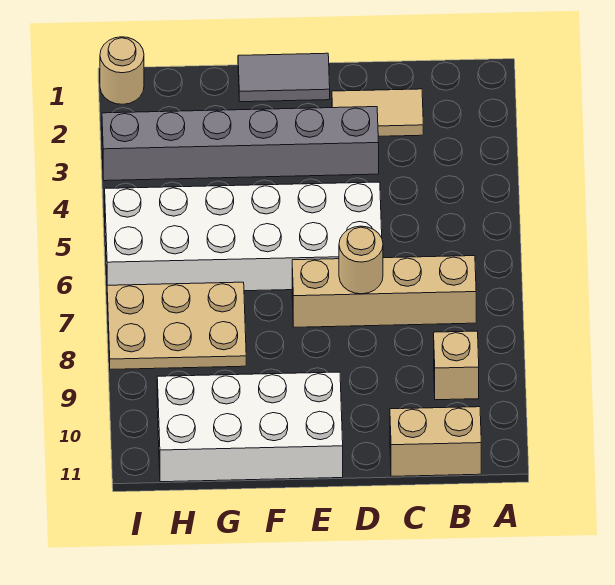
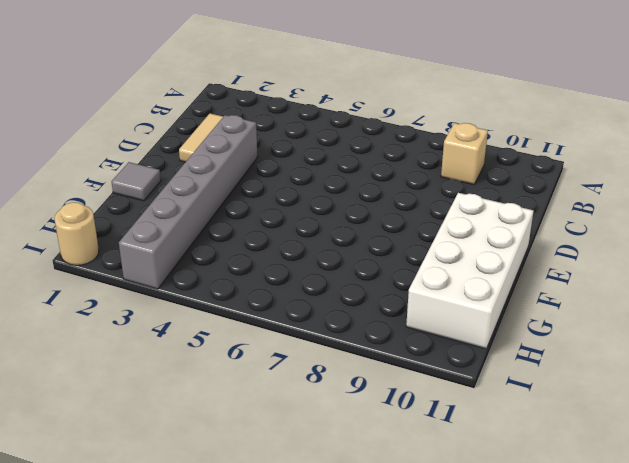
grey tile F1 level 1 -> grey tile E1:F1 level 1
none -> tan brick B7:E7 level 1
none -> tan brick B11:C11 level 1

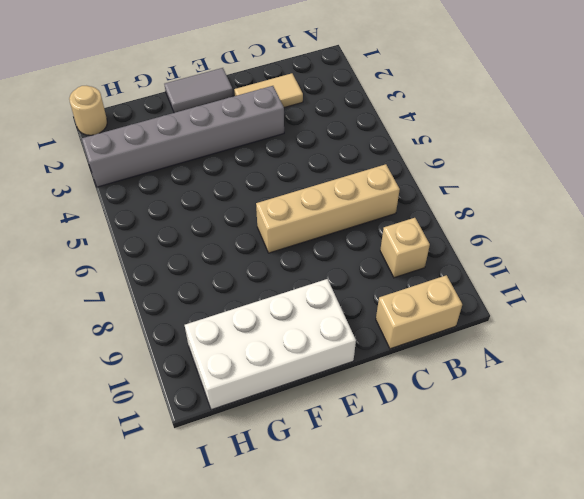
none -> white brick D5:I6 level 1
none -> tan plate G7:I8 level 1

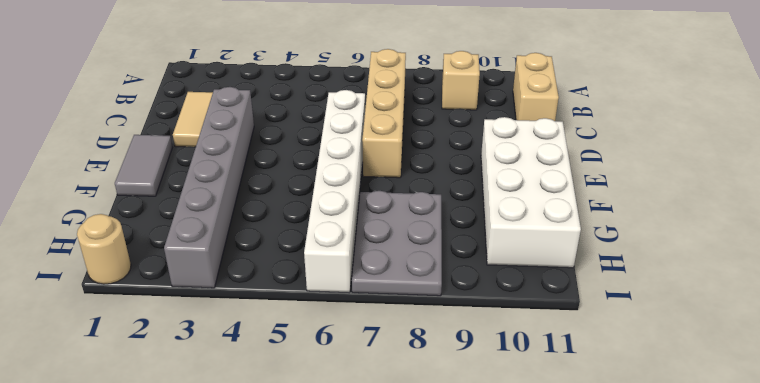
white brick D6:I6 level 1 -> white brick D5:I6 level 1
grey plate G7:I8 level 1 -> tan plate G7:I8 level 1
none -> tan round brick D7 level 2

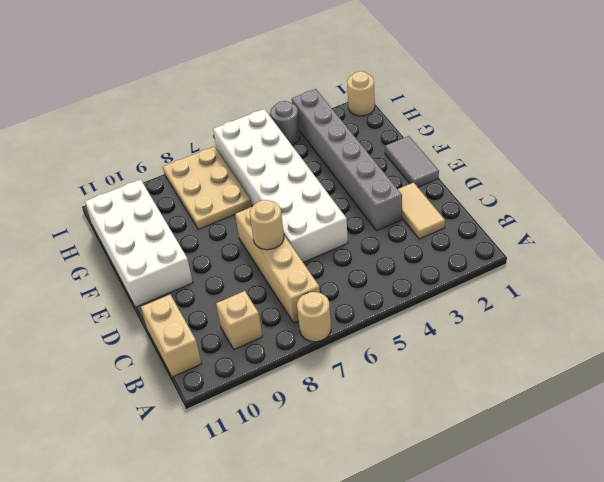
tan round brick A7 level 1 -> none
grey round brick I4 level 1 -> none

